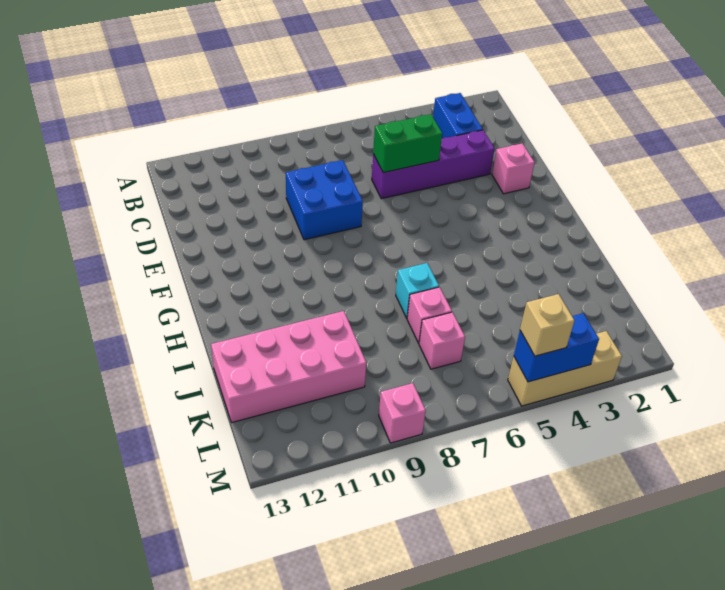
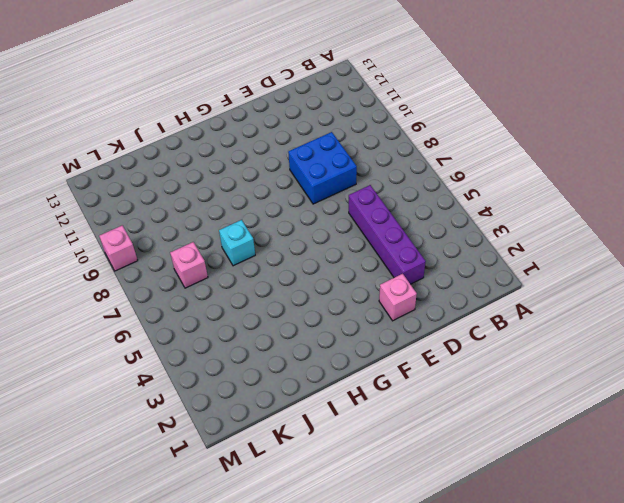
none -> blue brick B3:C3 level 1
none -> pink brick J7 level 1
none -> pink brick J10:K13 level 1

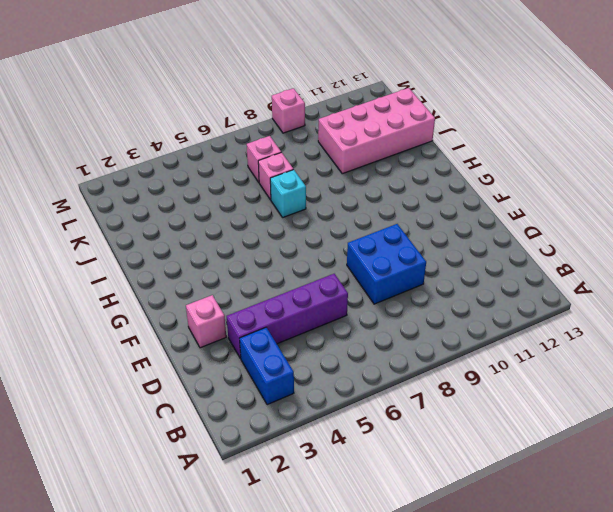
none -> tan brick M3:M5 level 1
none -> green brick D5:D6 level 2
none -> blue brick M4:M5 level 2

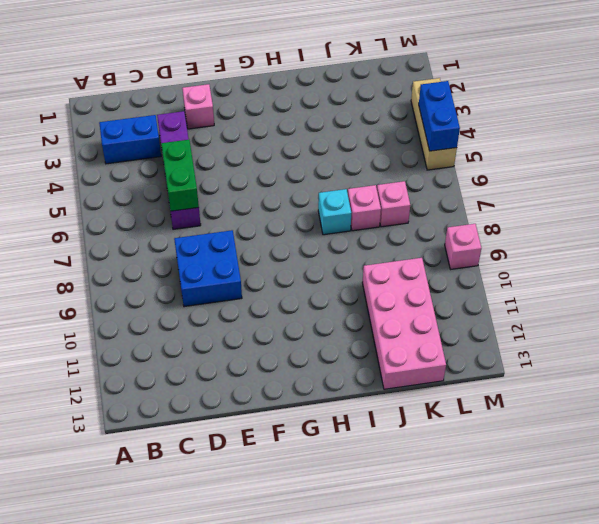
none -> tan brick M5 level 3

